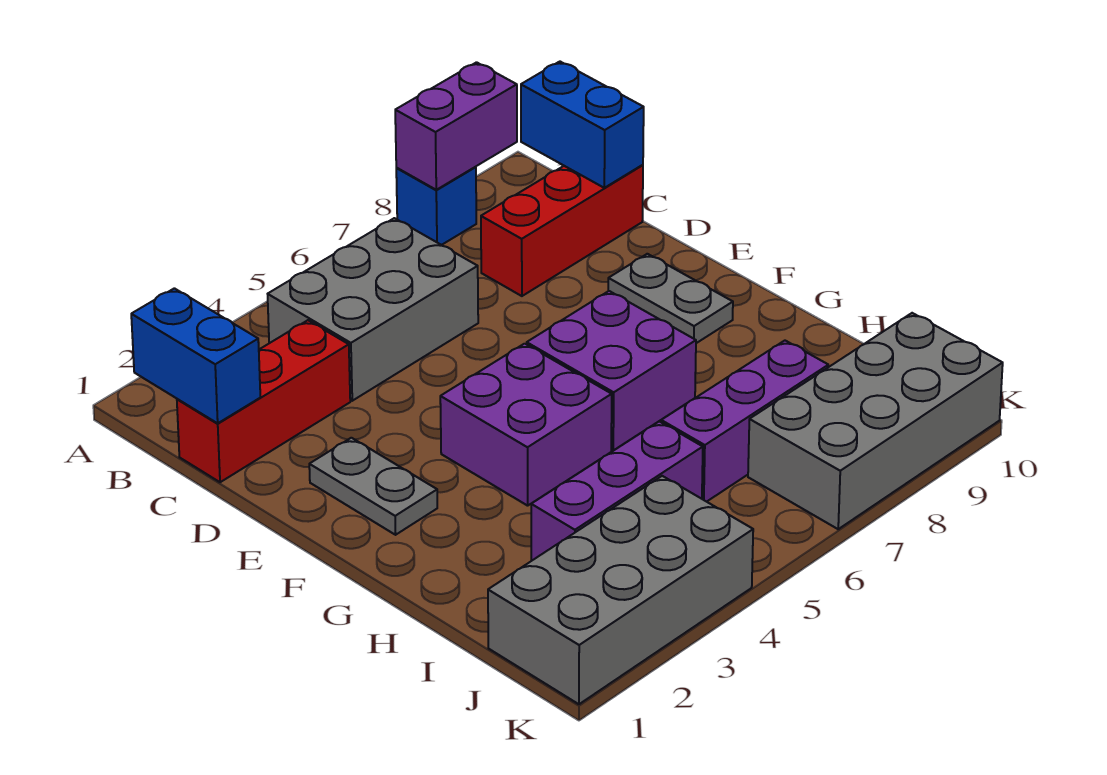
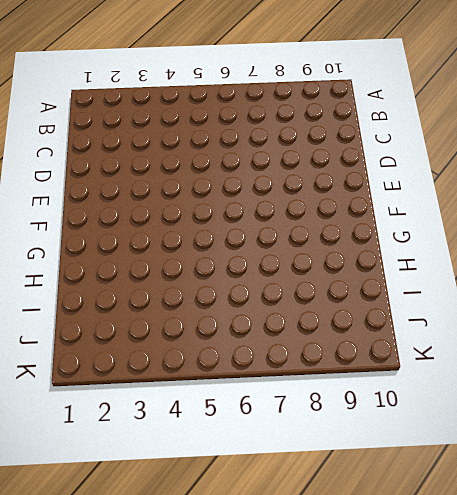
none -> blue brick A8 level 1
none -> grey brick B4:C6 level 1
none -> red brick C1:C3 level 1

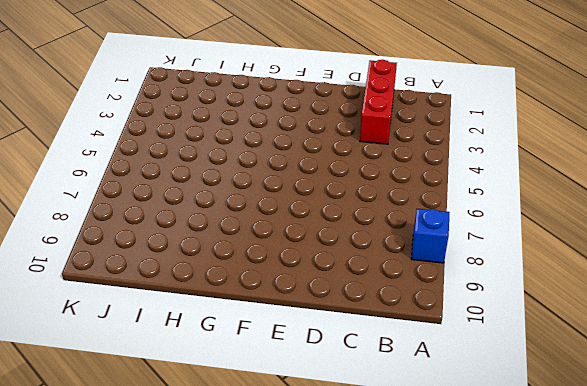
none -> grey brick B4:C6 level 1
none -> red brick C8:C10 level 1
none -> grey plate E2:F2 level 1

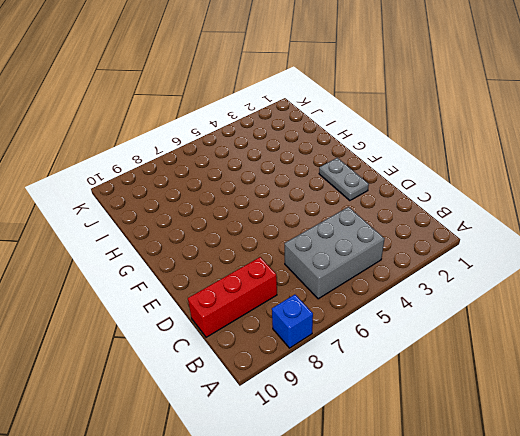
none -> red brick C1:C3 level 1
none -> grey plate E9:F9 level 1
none -> purple brick F4:G5 level 1

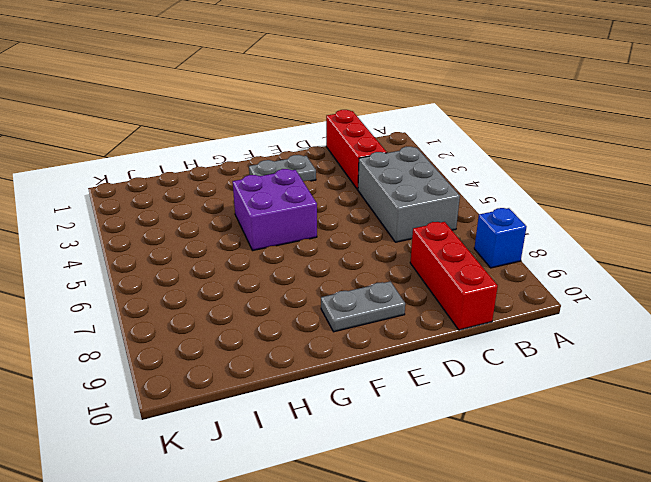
none -> purple brick F6:G7 level 1
none -> purple brick I3:I5 level 1
none -> purple brick I6:I8 level 1

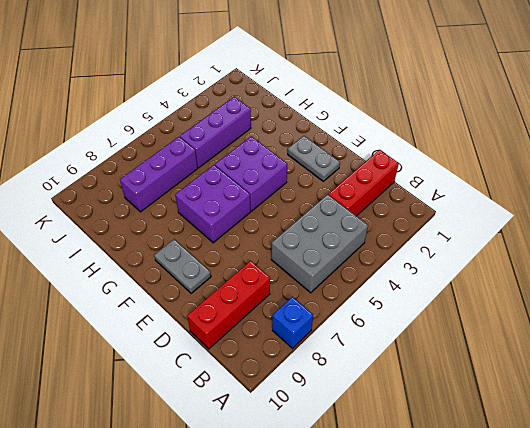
none -> grey brick J1:K4 level 1
none -> grey brick J7:K10 level 1
none -> purple brick A8:A9 level 2

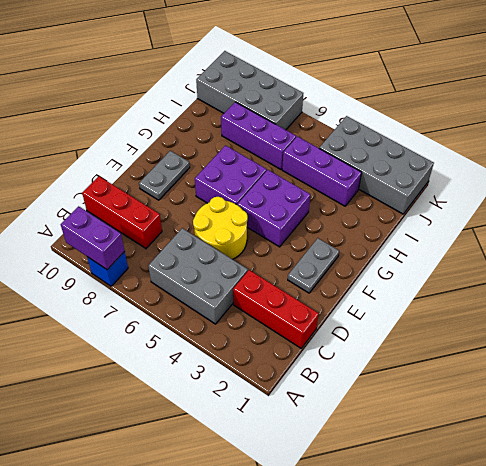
yellow round brick D5:E6 level 1 -> none
none -> blue brick B1:C1 level 2
none -> blue brick B10:C10 level 2

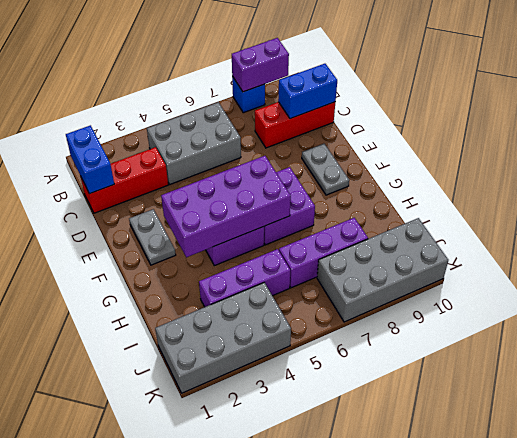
blue brick C9:C10 level 2 -> blue brick B10:C10 level 2
purple brick F3:G6 level 2 -> none

